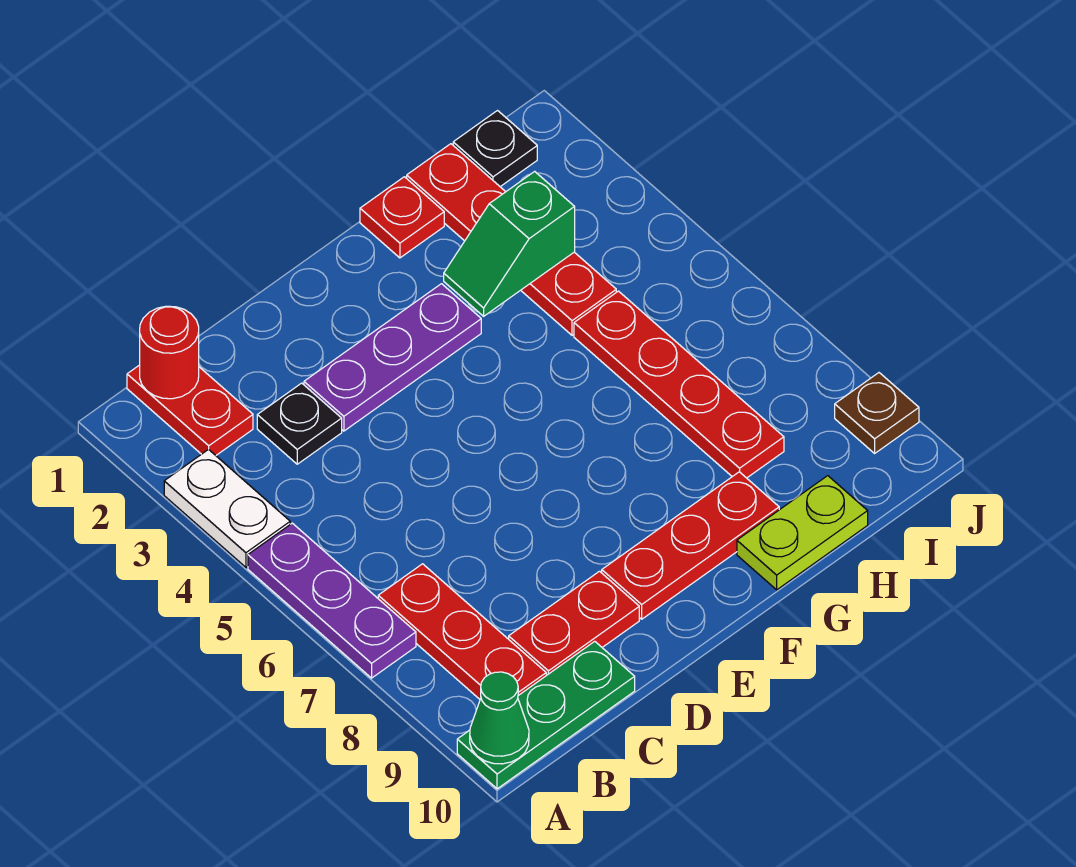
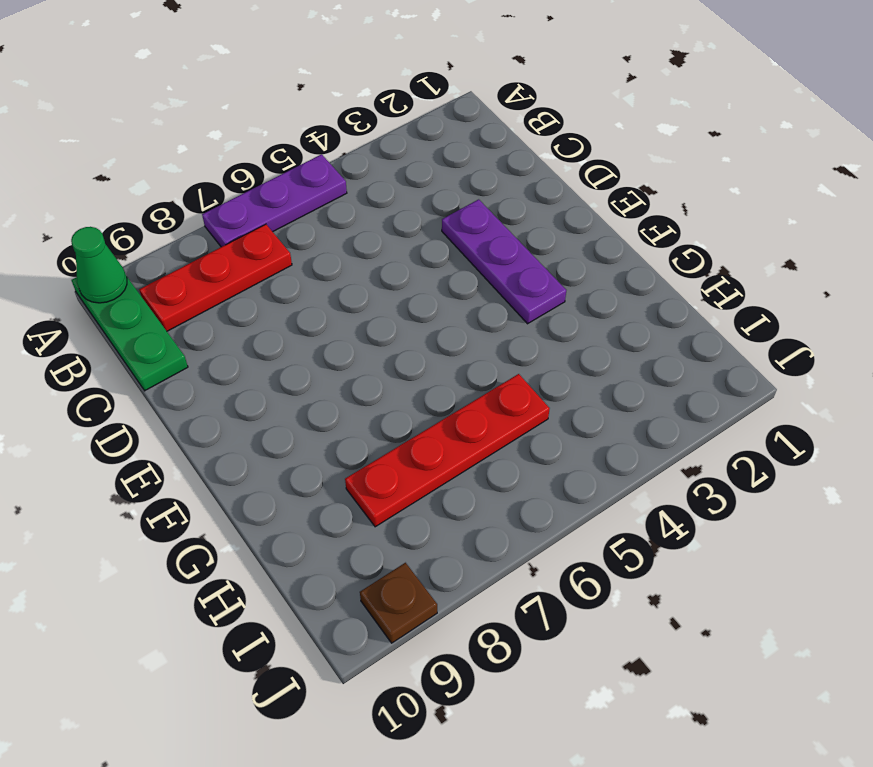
none -> white plate A3:A4 level 1
none -> red plate B1:B2 level 1
none -> black plate C3 level 1

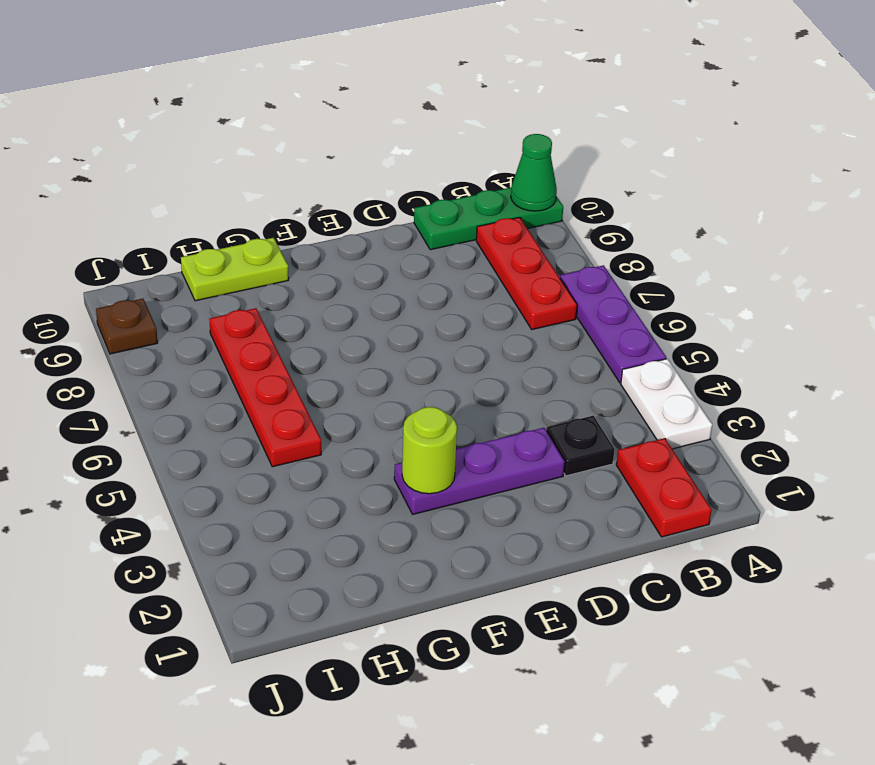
lime round brick F3 level 2 -> none
none -> red plate C9:D9 level 1
none -> red plate E9:G9 level 1
none -> red plate G1 level 1

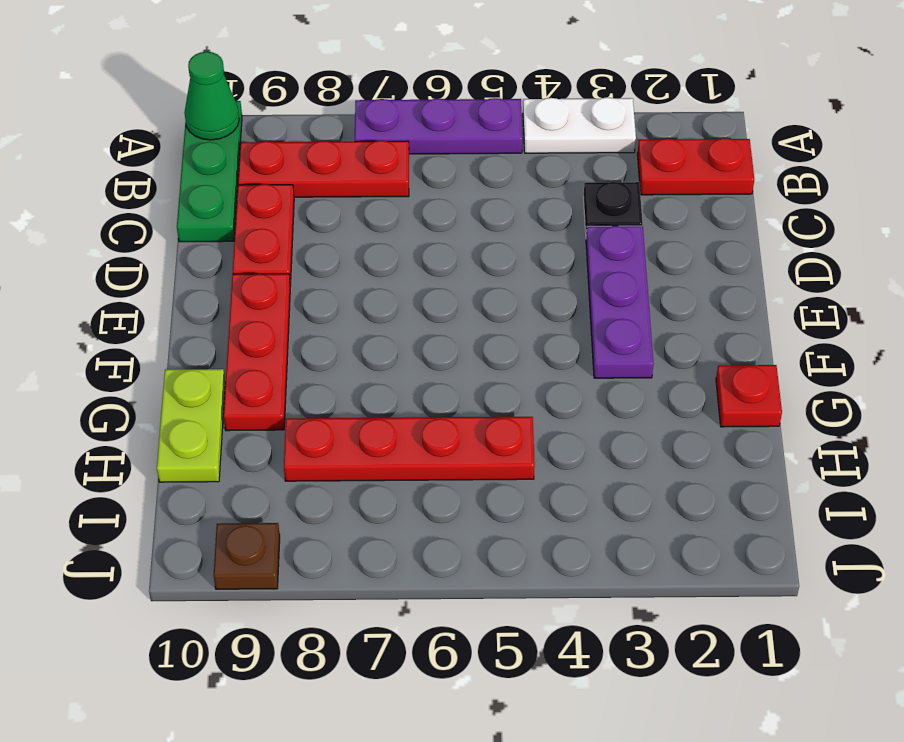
none -> red plate H1:H4 level 1
none -> black plate I1 level 1
none -> red round brick B1 level 2

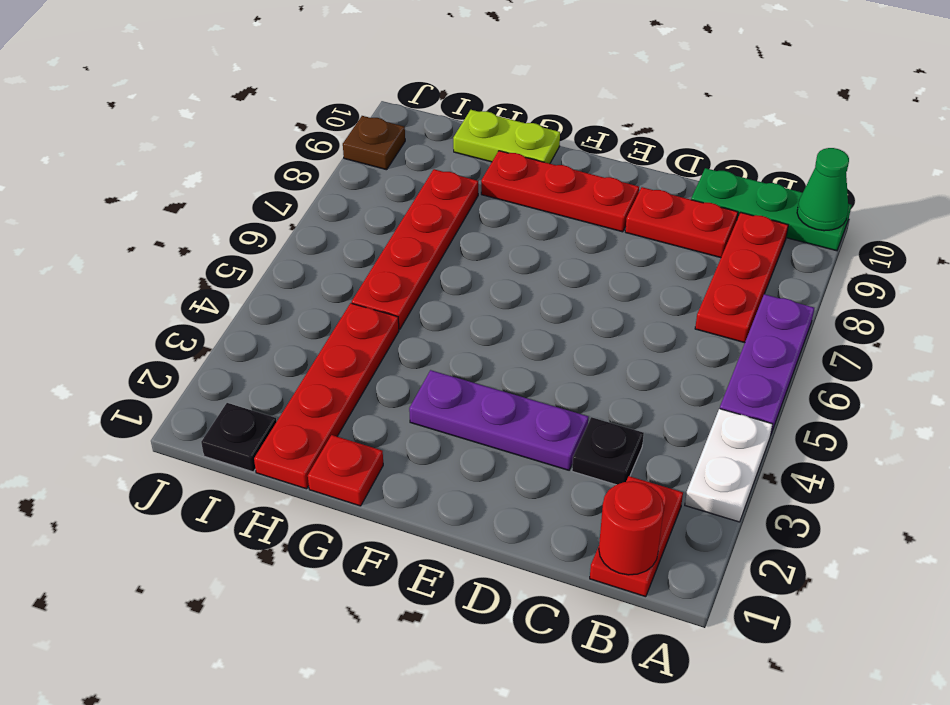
none -> green slope G3:H3 level 2 top H

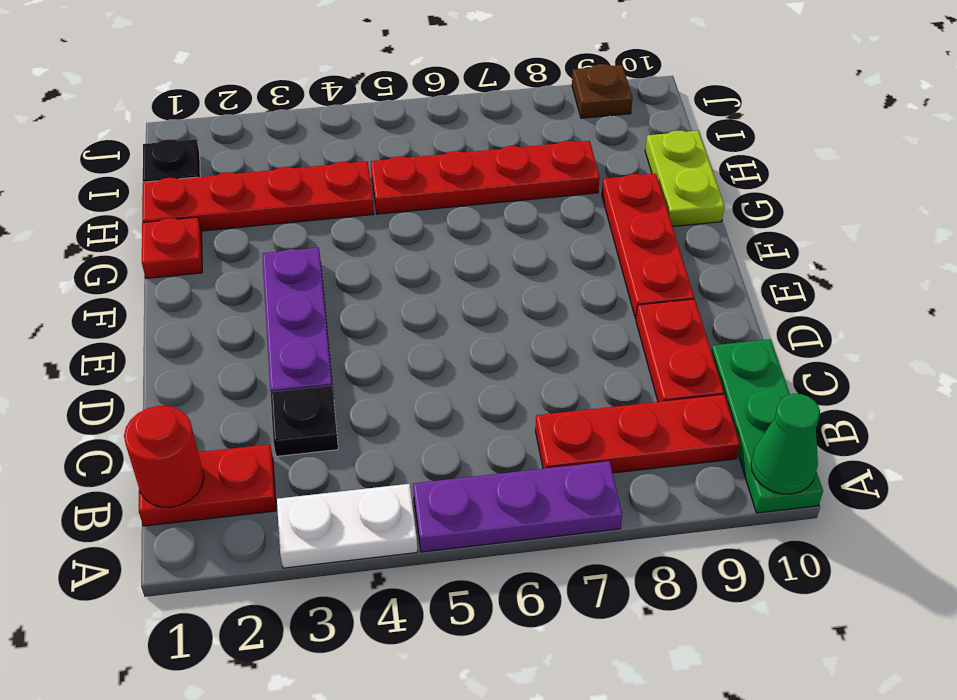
none -> green slope G3:H3 level 2 top H

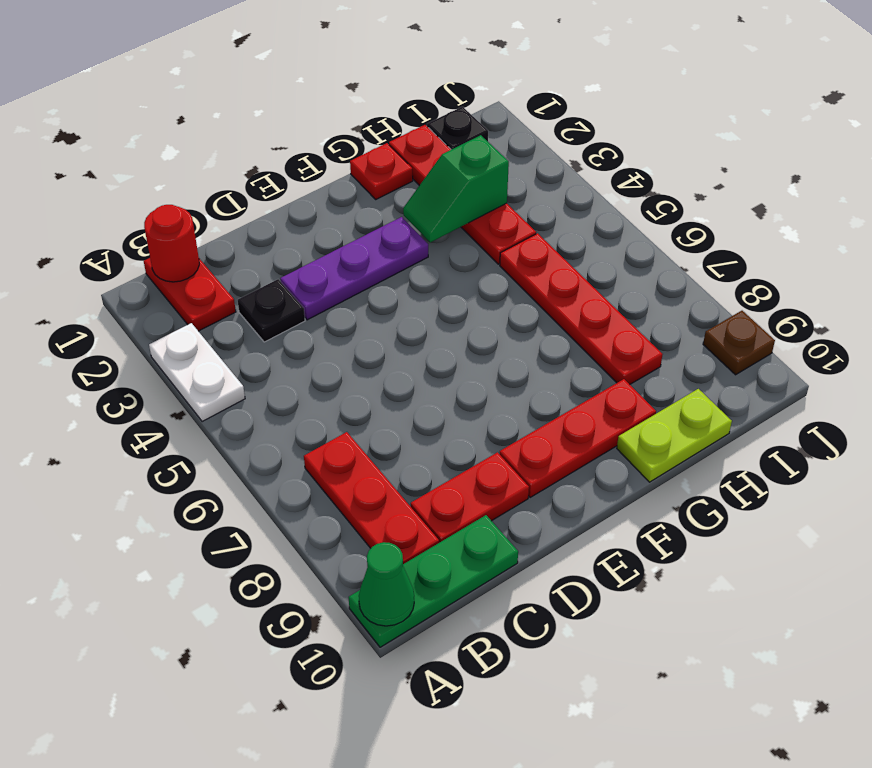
none -> purple plate A5:A7 level 1

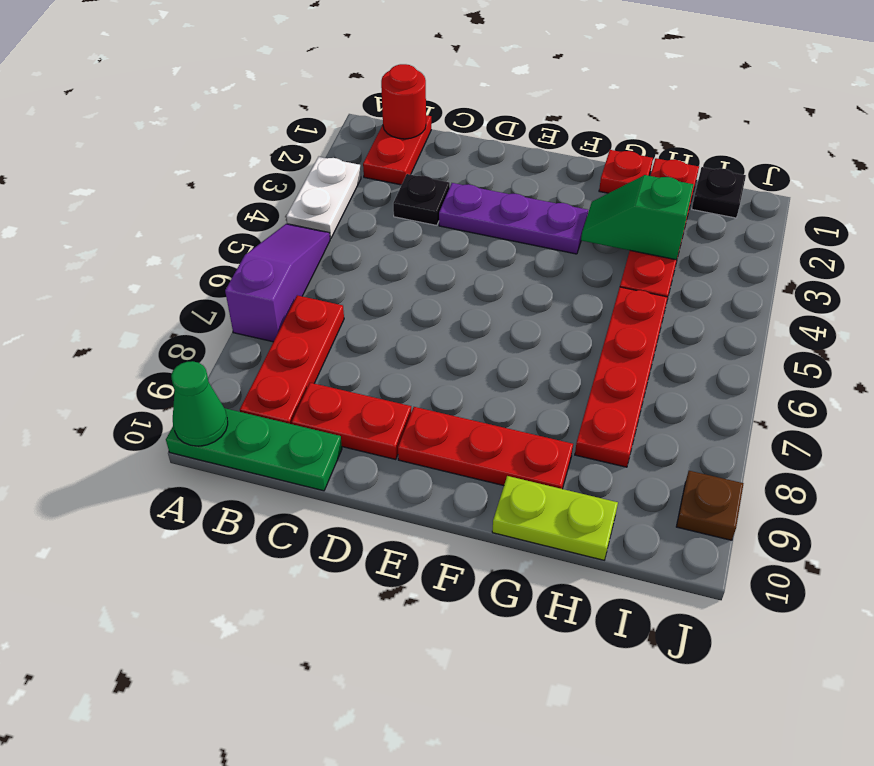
purple slope A5:A7 level 1 top 7 -> purple plate A5:A7 level 1

